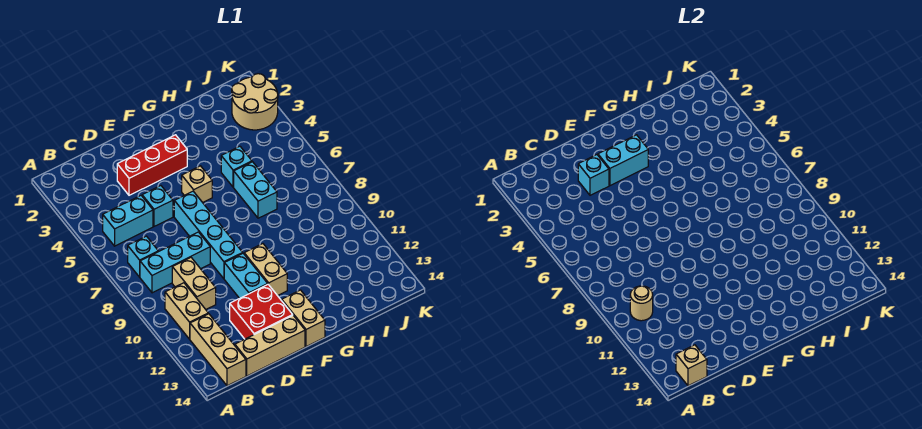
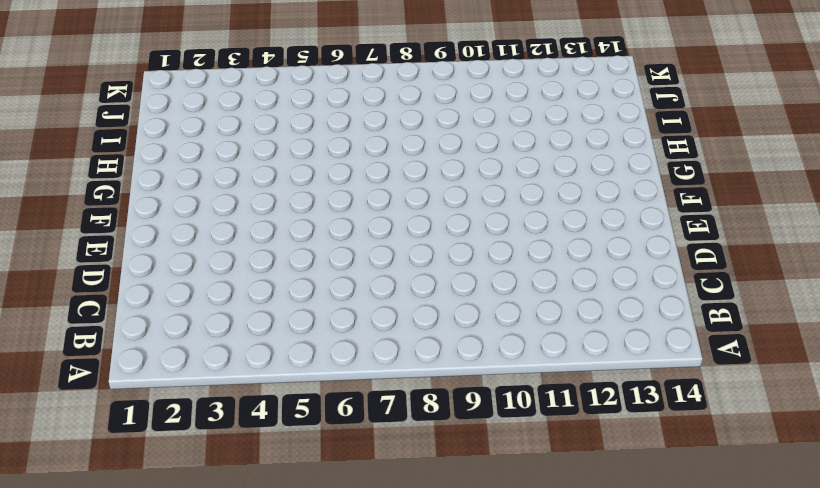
none -> cyan brick B5:C5 level 1
none -> cyan brick B7 level 1
none -> cyan brick B8:D8 level 1

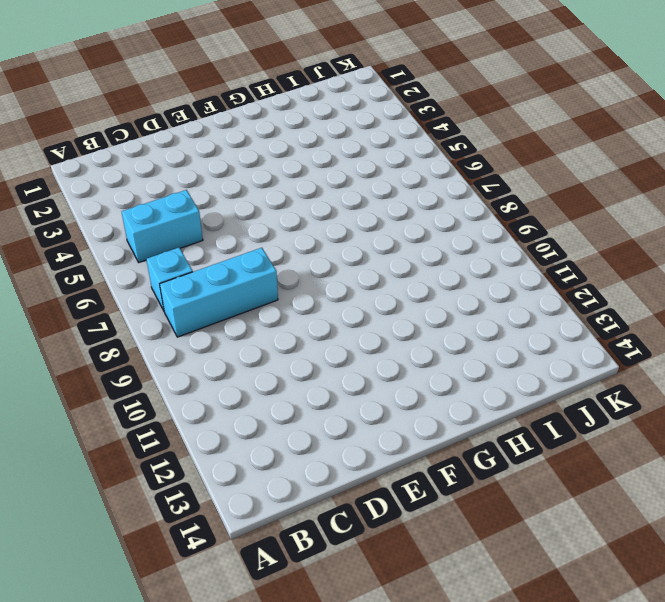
none -> tan brick B10:B11 level 1
none -> tan brick B12:B14 level 1
none -> tan brick C9:C10 level 1

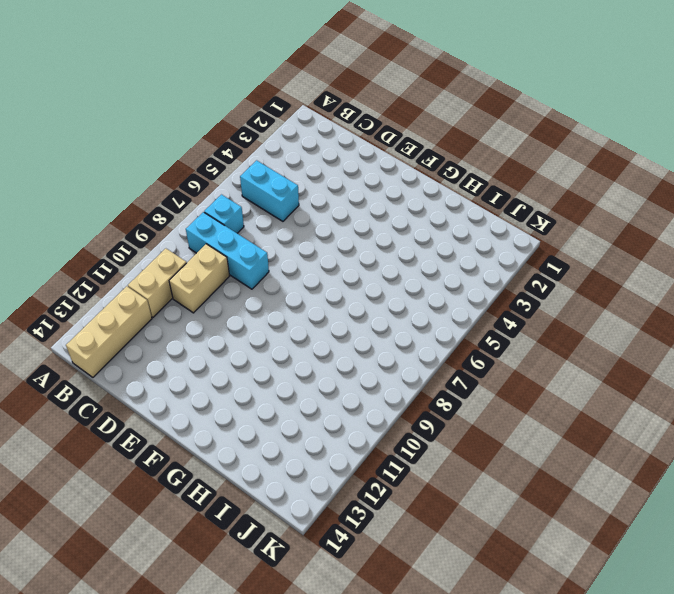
none -> tan brick C14:E14 level 1
none -> red brick D3:F3 level 1
none -> cyan brick D5 level 1

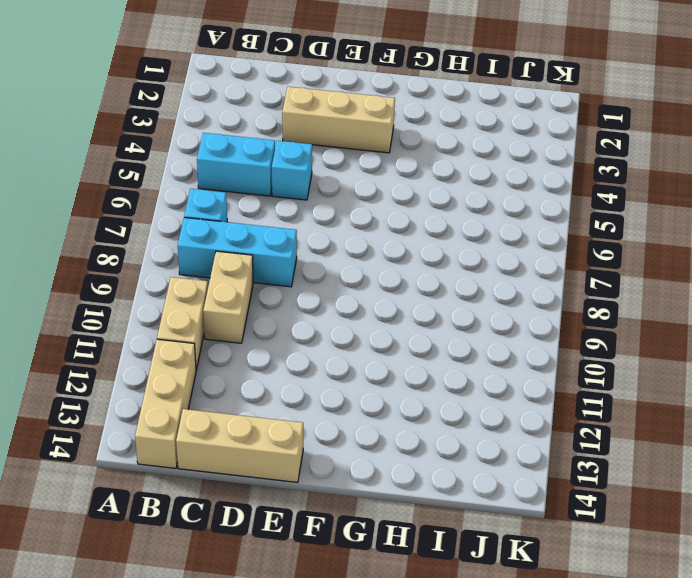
tan brick D3:F3 level 1 -> red brick D3:F3 level 1
none -> red brick D12:E13 level 1
none -> cyan brick E6:E9 level 1
none -> cyan brick E10:E11 level 1

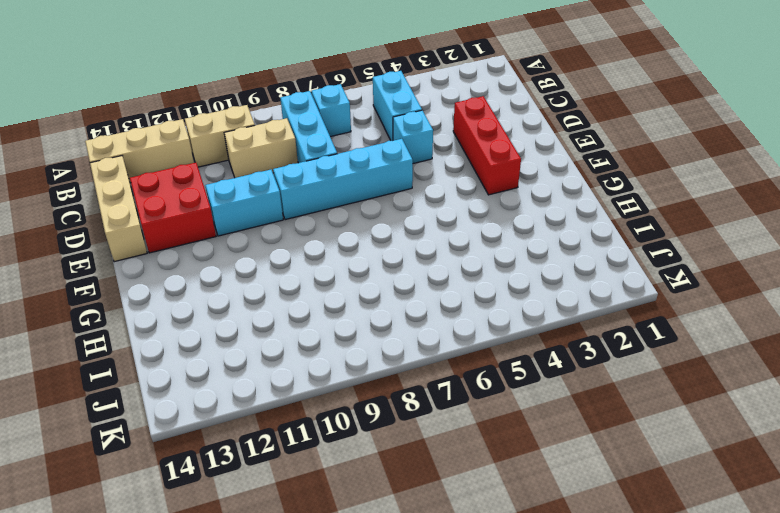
none -> tan brick F5 level 1
none -> tan brick F10:F11 level 1
none -> tan brick F13:F14 level 1

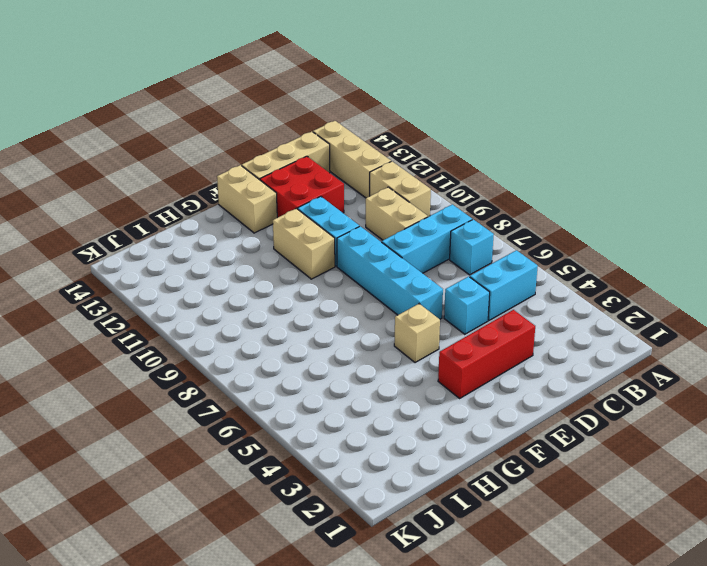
none -> cyan brick H5 level 1
none -> cyan brick H6:H7 level 1
none -> tan round brick J2:K3 level 1

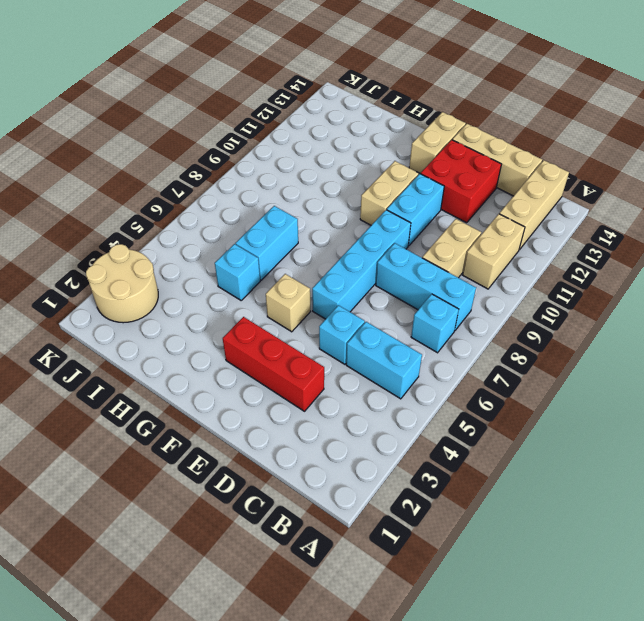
none -> tan round brick B10 level 2
none -> tan brick B14 level 2
none -> cyan brick D3 level 2

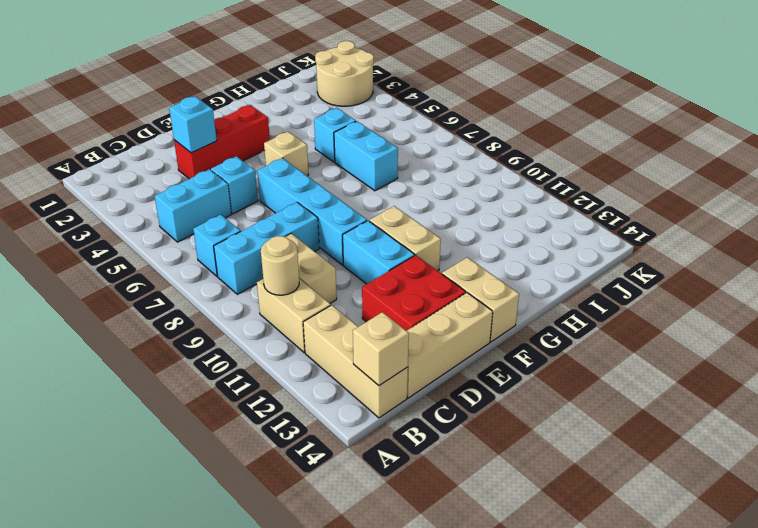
none -> cyan brick E3:F3 level 2

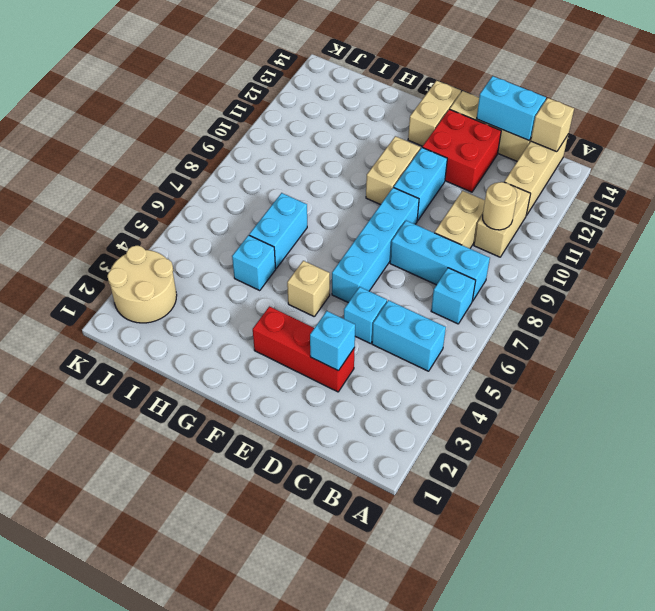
cyan brick C14:D14 level 2 -> cyan brick E3:F3 level 2

